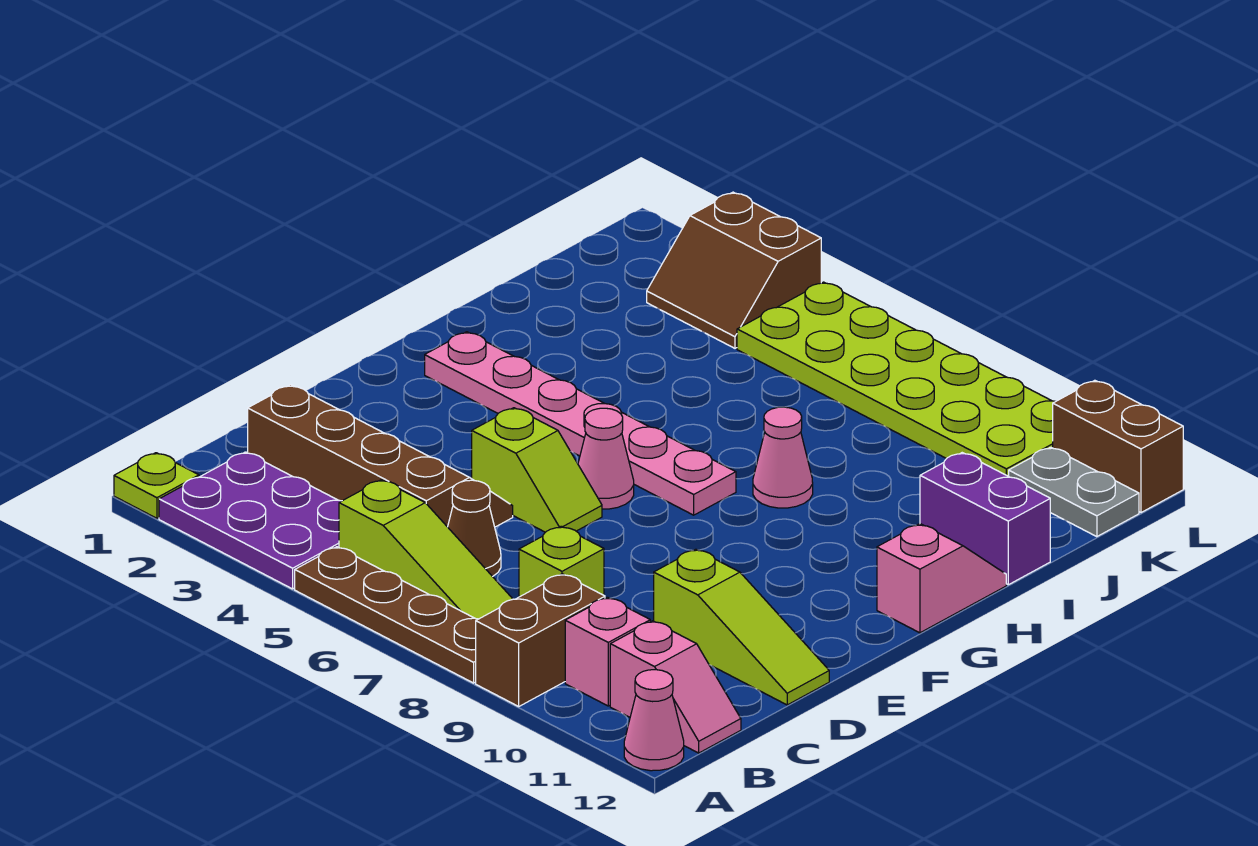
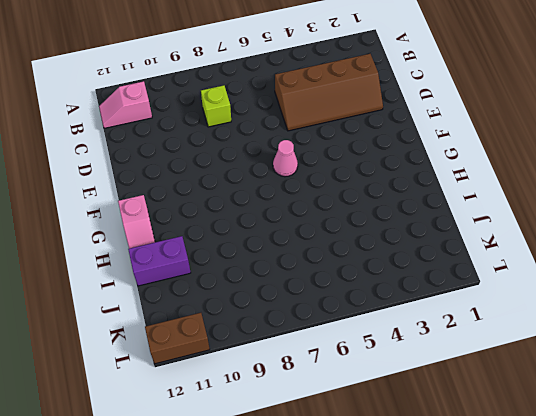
none -> lime plate A1 level 1
none -> purple plate A2:B4 level 1
none -> brown plate A5:A8 level 1

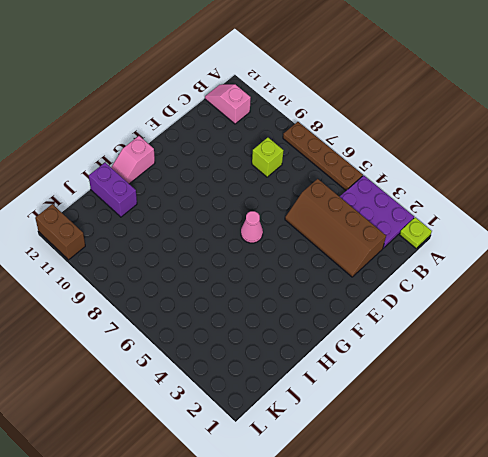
none -> brown brick A9:B9 level 1
none -> pink cone A12 level 1
none -> lime slope B5:B7 level 1 top 5

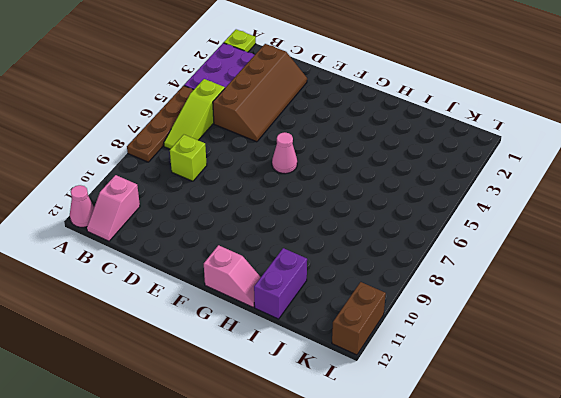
none -> brown brick A9:B9 level 1
none -> pink brick B10 level 1
none -> brown cone C6 level 1

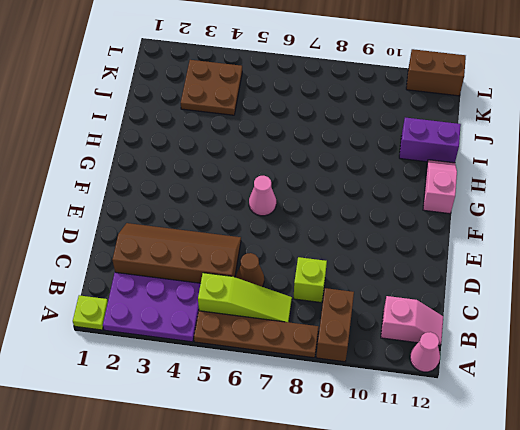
brown plate J3:K4 level 1 -> brown slope K3:L4 level 1 top L
none -> pink brick B10 level 1
none -> lime slope D10:D12 level 1 top 10
none -> lime slope E5:E6 level 1 top 5

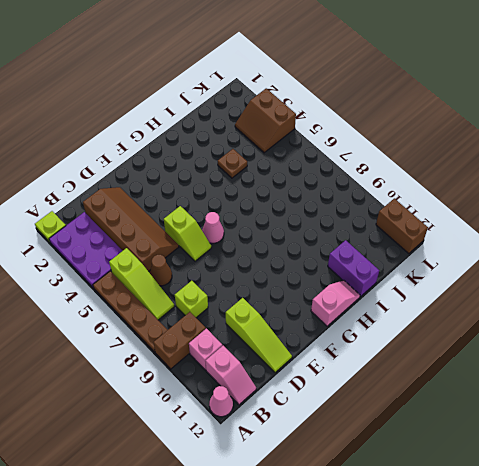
brown plate I4 level 1 -> none
none -> pink plate G2:G7 level 1
none -> pink cone H8 level 1
none -> lime plate K5:L10 level 1

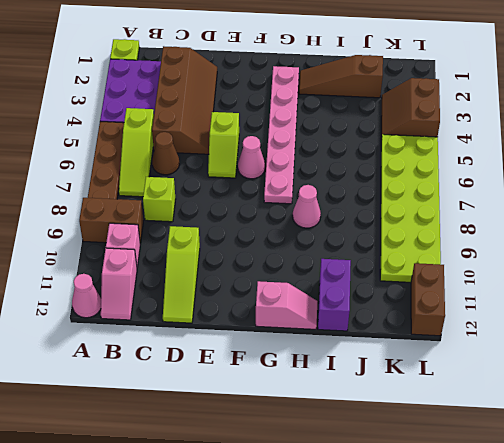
brown slope H2:J2 level 1 top J -> none
none -> grey plate K11:K12 level 1

